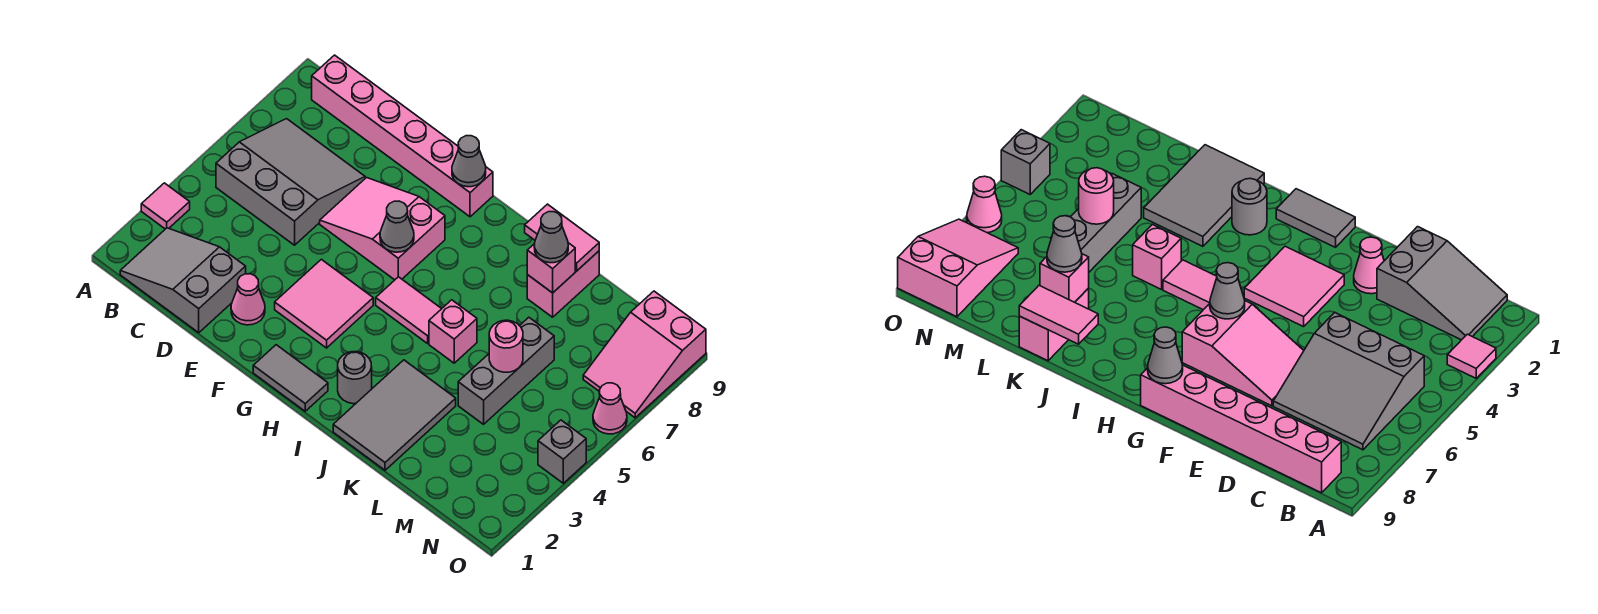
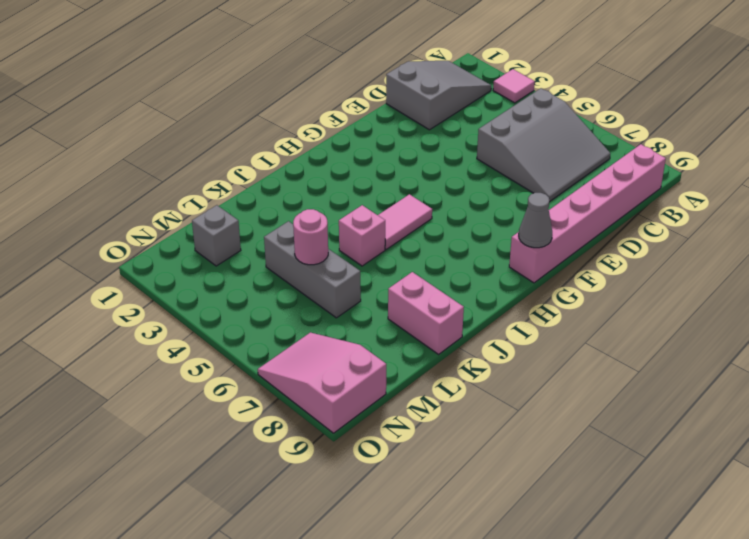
grey brick M2 level 1 -> grey brick O4 level 1
none -> pink cone E2 level 1
none -> pink slope E6:G7 level 1 top G
none -> pink tile F3:G4 level 1

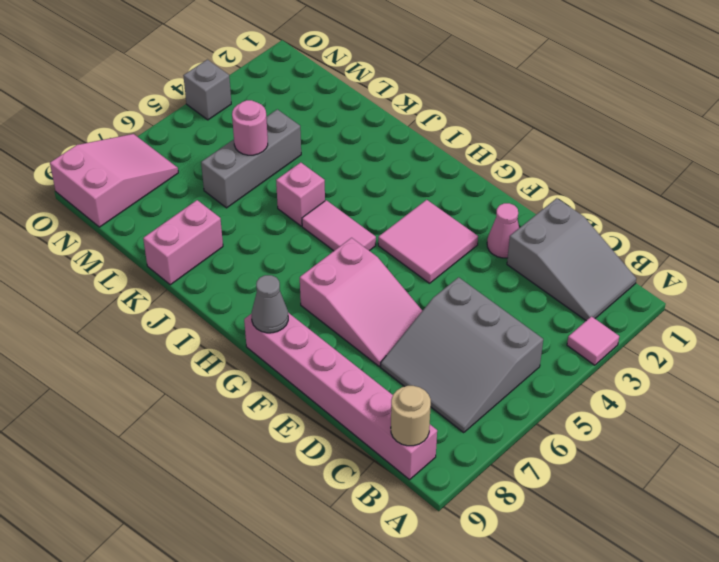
tan round brick B9 level 2 -> none
none -> grey tile G1:H1 level 1
none -> grey round brick I2 level 1
none -> grey tile J1:K3 level 1

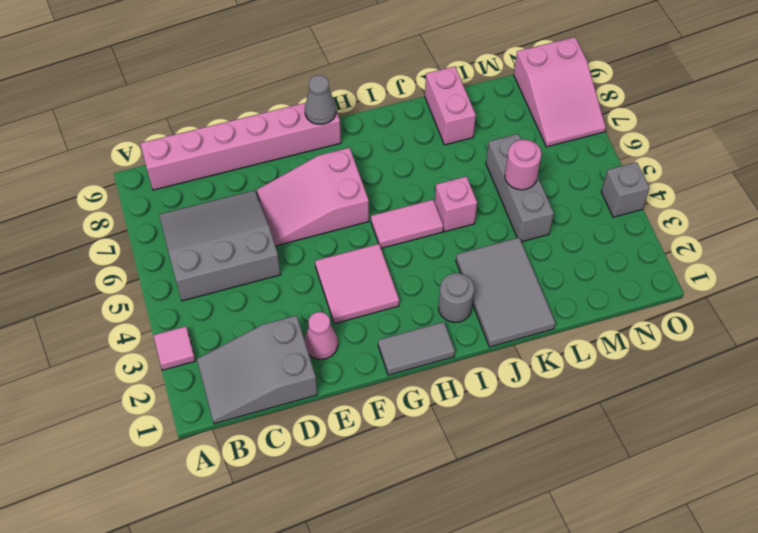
none -> pink cone O6 level 1
none -> grey cone G6 level 2
none -> pink tile J9:K9 level 2

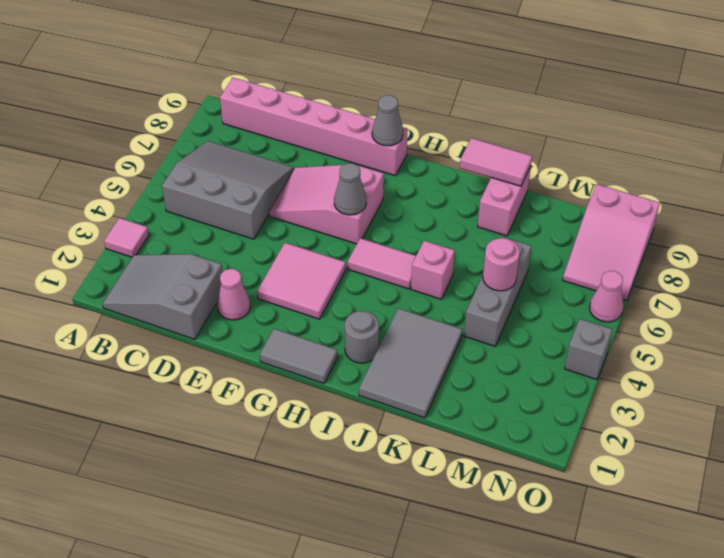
none -> pink brick K8 level 2
none -> grey cone K8 level 3

